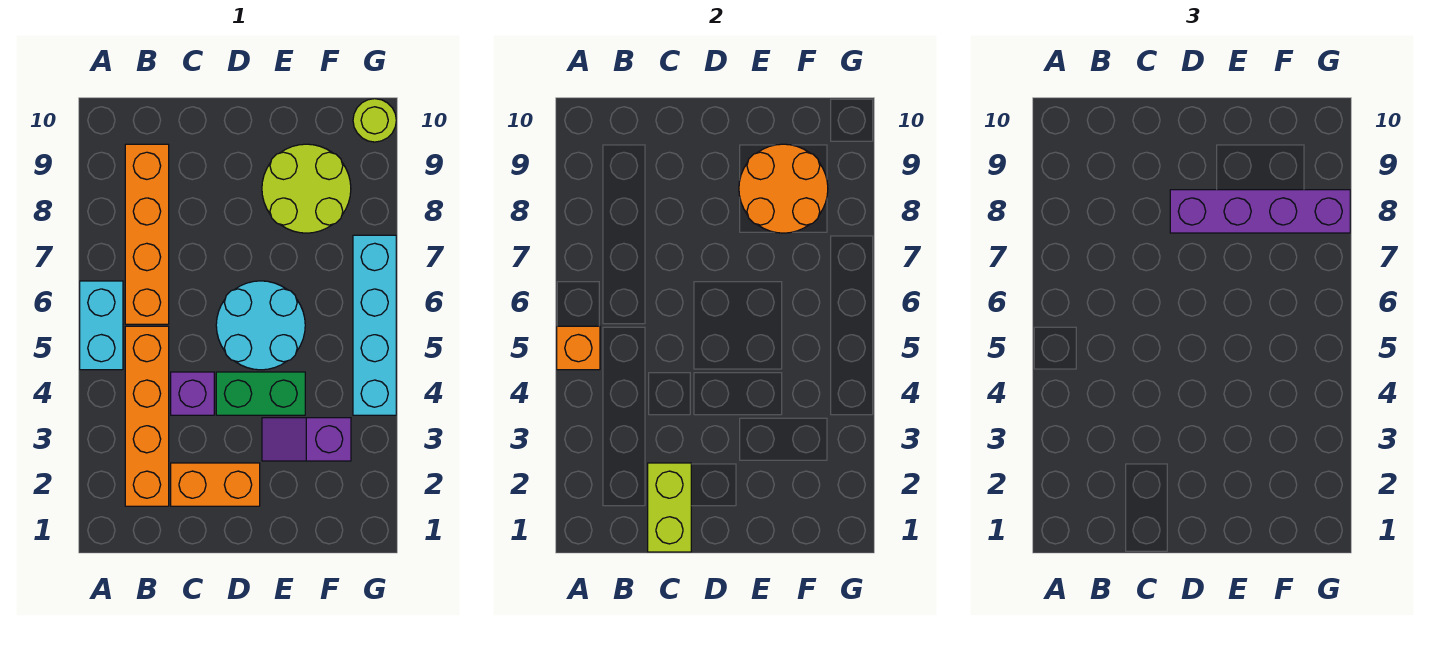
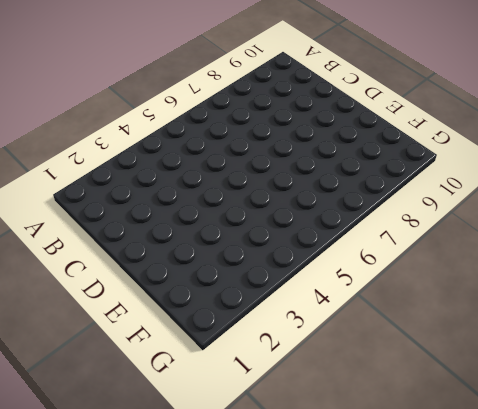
none -> cyan brick A5:A6 level 1
none -> orange brick B2:B5 level 1
none -> orange brick B6:B9 level 1

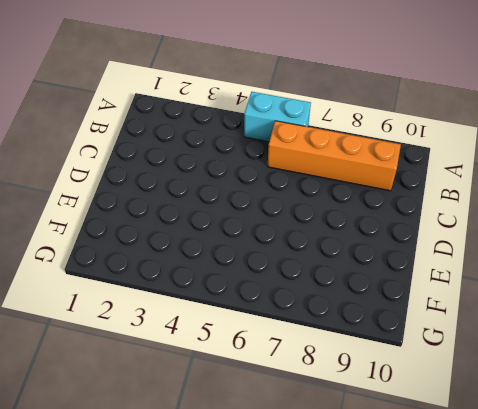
none -> orange brick B2:B5 level 1
none -> orange brick C2:D2 level 1
none -> purple brick C4 level 1

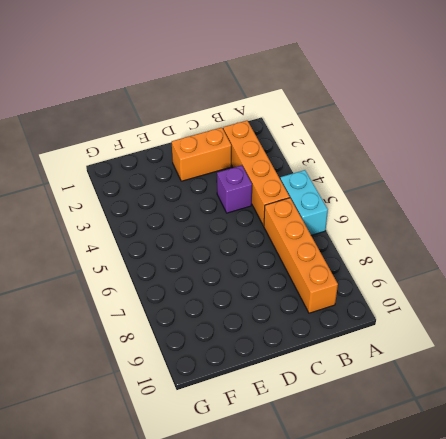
none -> green brick D4:E4 level 1
none -> cyan round brick D5:E6 level 1
none -> purple slope E3:F3 level 1 top F

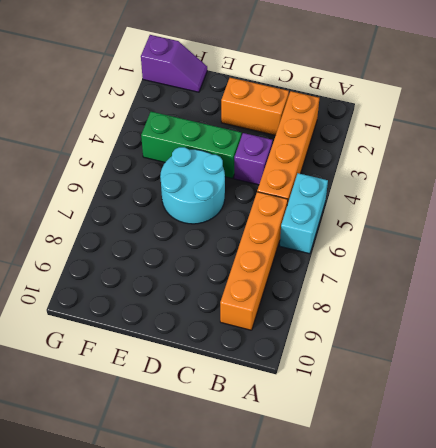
green brick D4:F4 level 1 -> green brick D4:E4 level 1
purple slope F1:G1 level 1 top G -> purple slope E3:F3 level 1 top F
none -> lime round brick E8:F9 level 1
none -> cyan brick G4:G7 level 1
none -> lime round brick G10 level 1

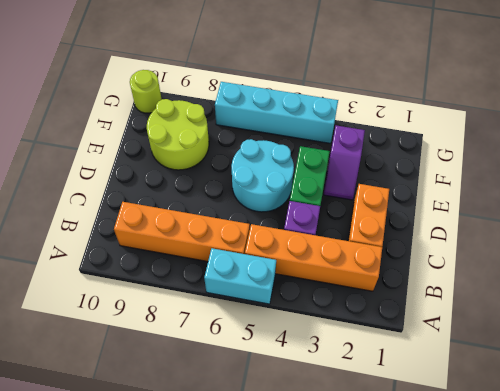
none -> orange brick A5 level 2
none -> lime brick C1:C2 level 2
none -> orange round brick E8:F9 level 2

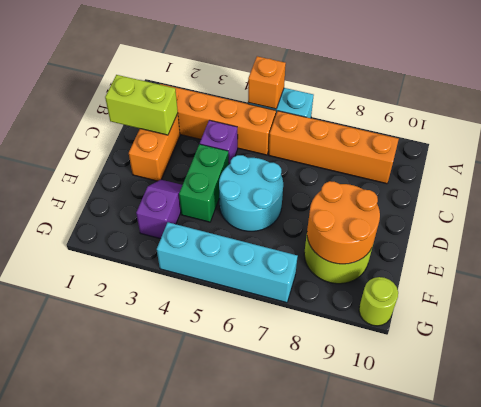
none -> purple brick D8:G8 level 3

